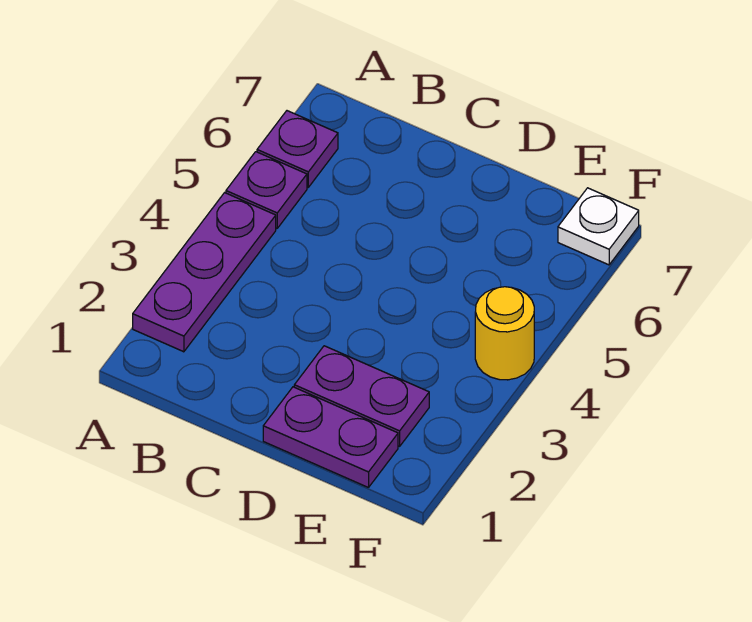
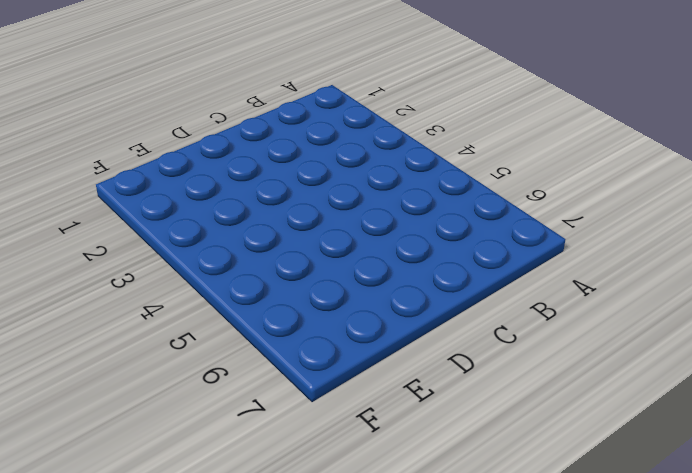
none -> purple plate A2:A4 level 1
none -> purple plate A5 level 1

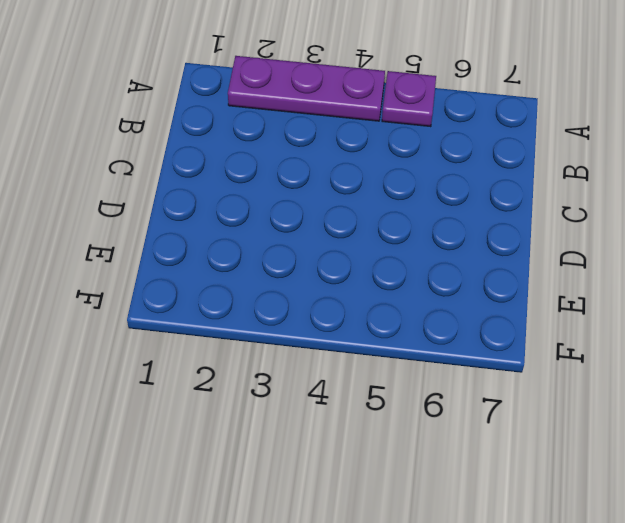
none -> purple plate A6 level 1
none -> purple plate D1:E1 level 1

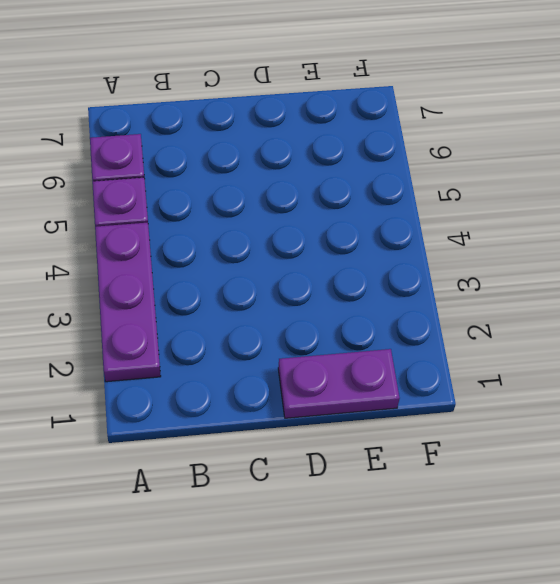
none -> purple plate D2:E2 level 1
none -> yellow round brick F4 level 1

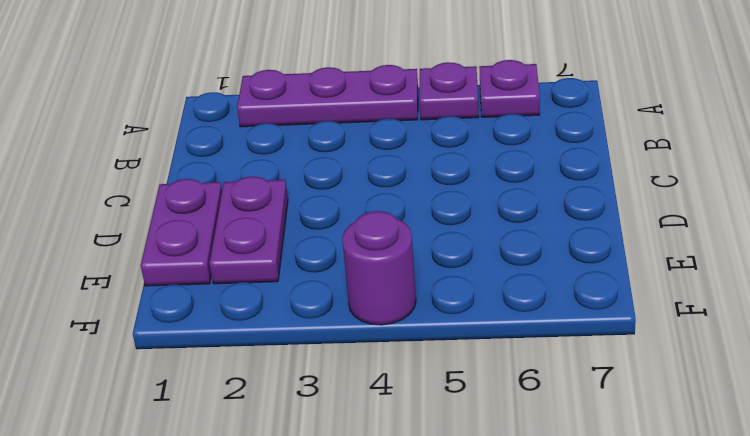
purple round brick F4 level 1 -> yellow round brick F4 level 1
none -> white plate F7 level 1

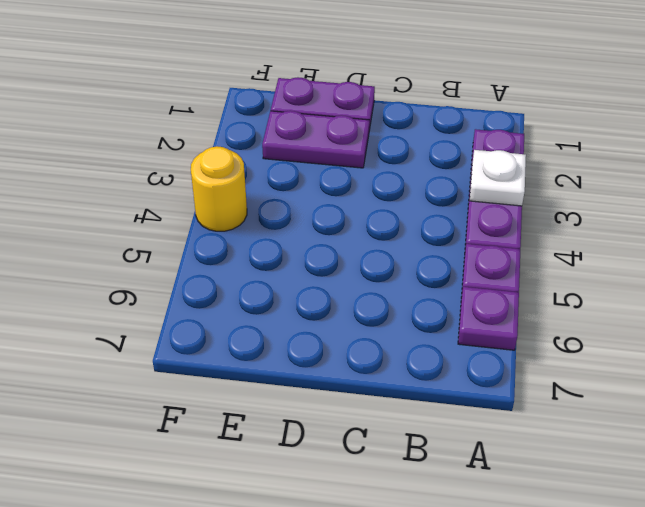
white plate A3 level 2 -> white plate F7 level 1

